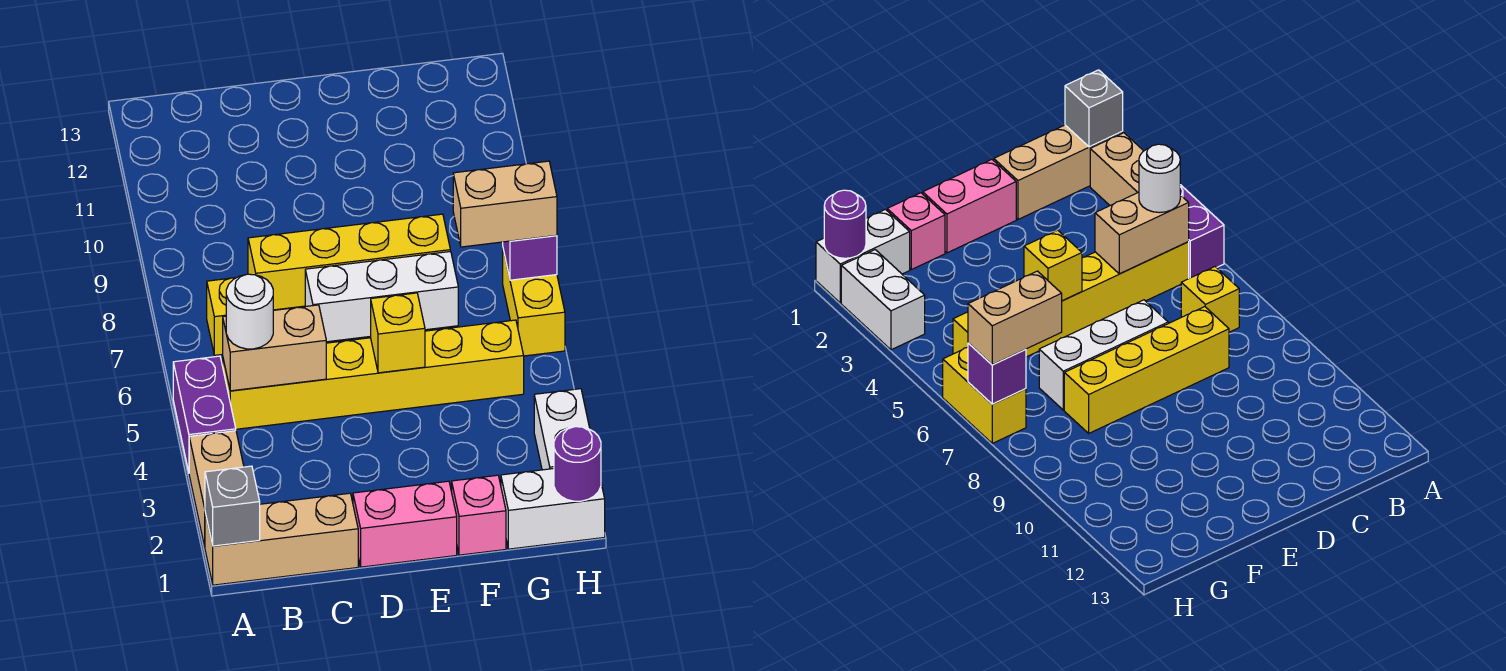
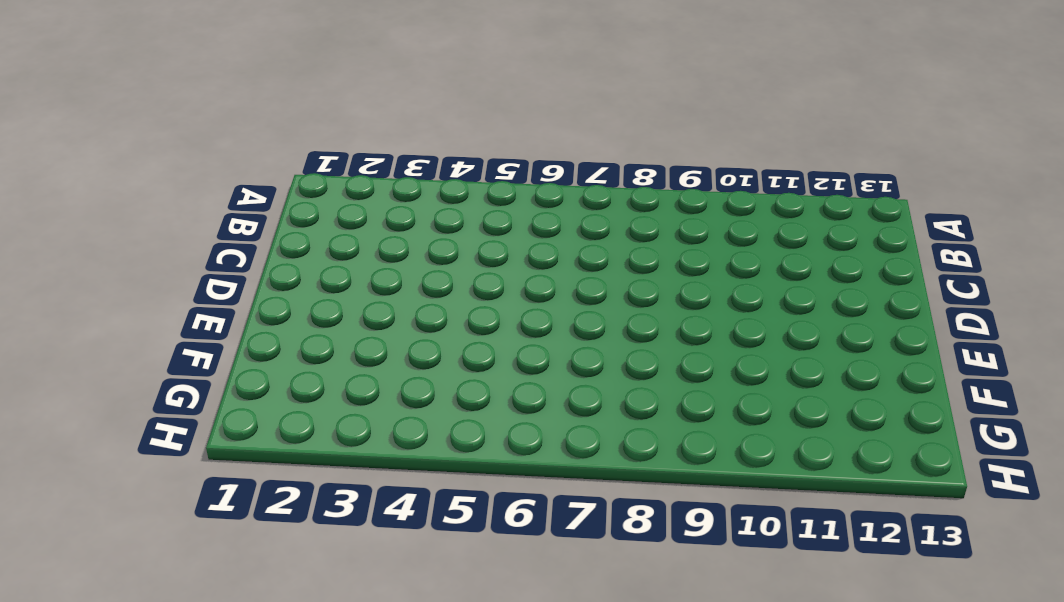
none -> tan brick A1:C1 level 1
none -> tan brick A2:A3 level 1
none -> purple brick A4:A5 level 1

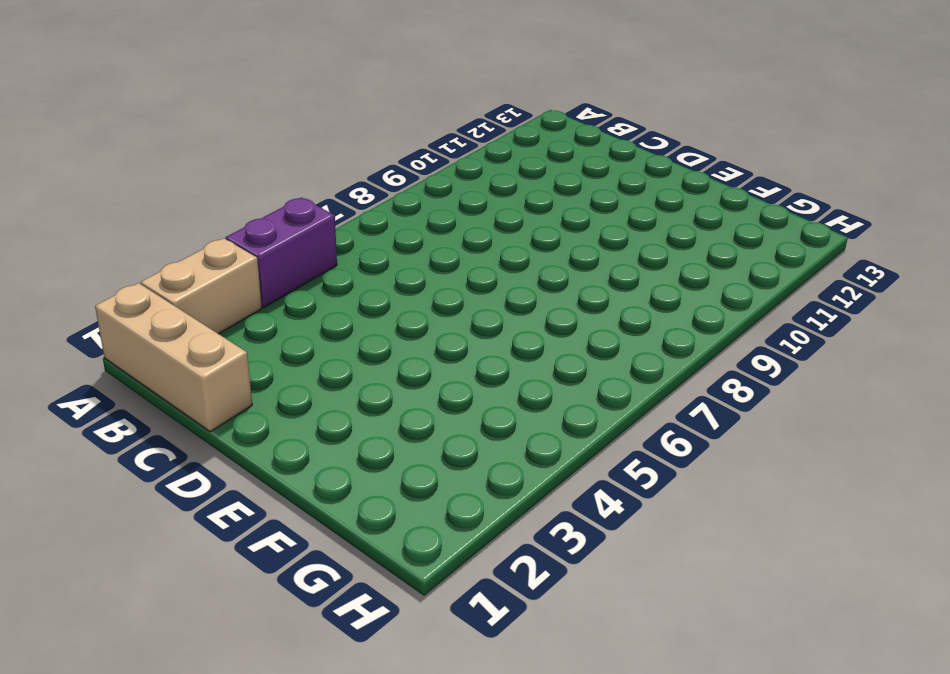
none -> yellow brick B5:G5 level 1
none -> yellow brick B7 level 1
none -> yellow brick C8:F8 level 1

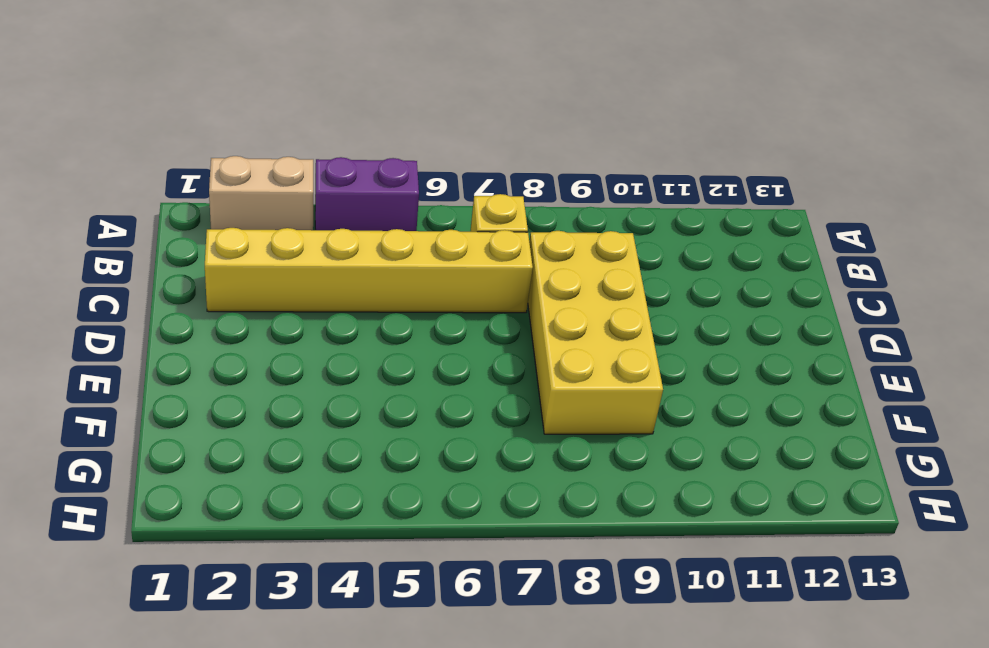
yellow brick C2:C7 level 1 -> yellow brick B5:G5 level 1
yellow brick C8:F9 level 1 -> yellow brick C8:F8 level 1
none -> tan brick A1:C1 level 1
none -> pink brick D1:E1 level 1
none -> white brick D7:F7 level 1

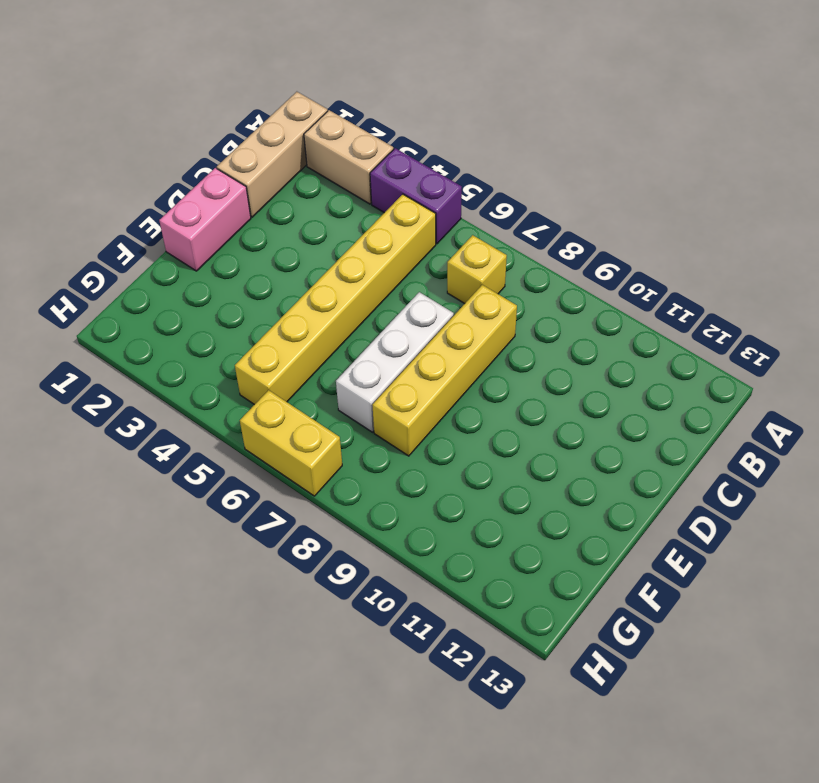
none -> pink brick F1 level 1
none -> white brick G1:H1 level 1
none -> white brick H2:H3 level 1

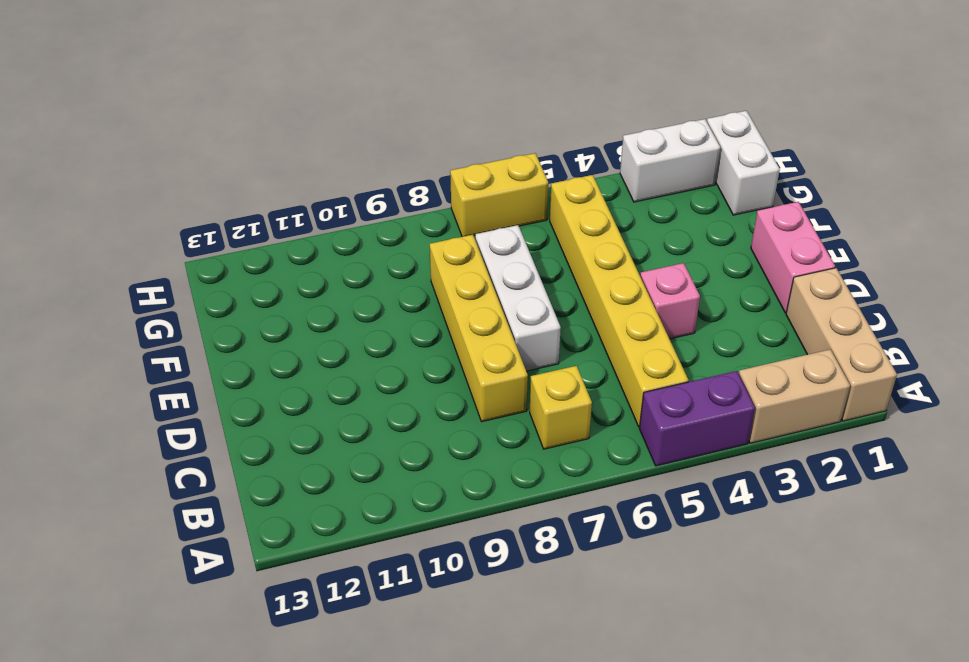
pink brick D4 level 1 -> pink brick F1 level 1
none -> grey brick A1 level 2
none -> tan brick B5:C5 level 2
none -> yellow brick E5 level 2

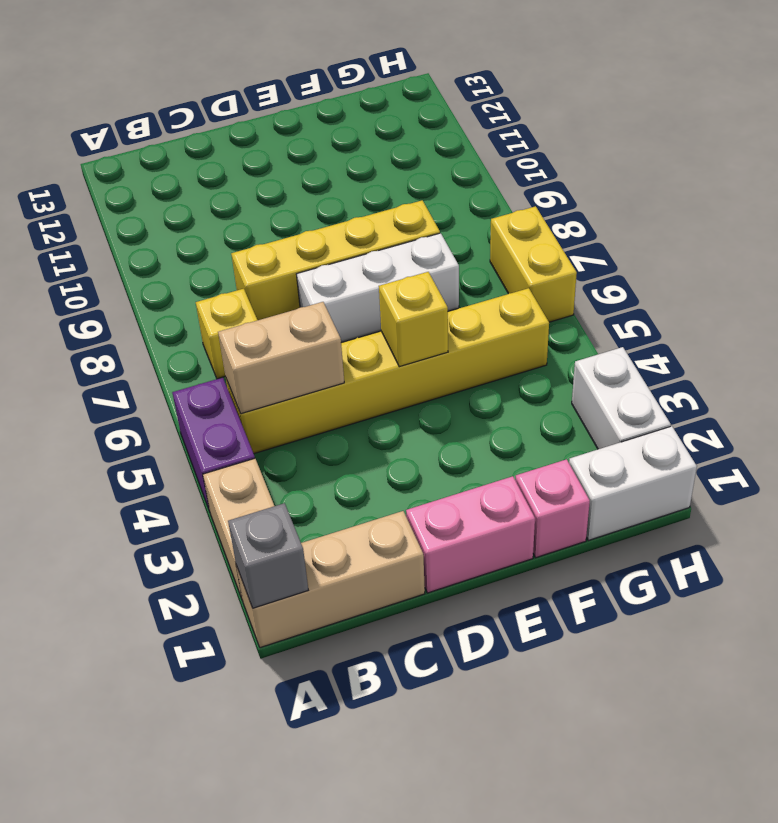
none -> purple round brick H1 level 2
none -> purple brick H7 level 2
none -> white round brick B5 level 3

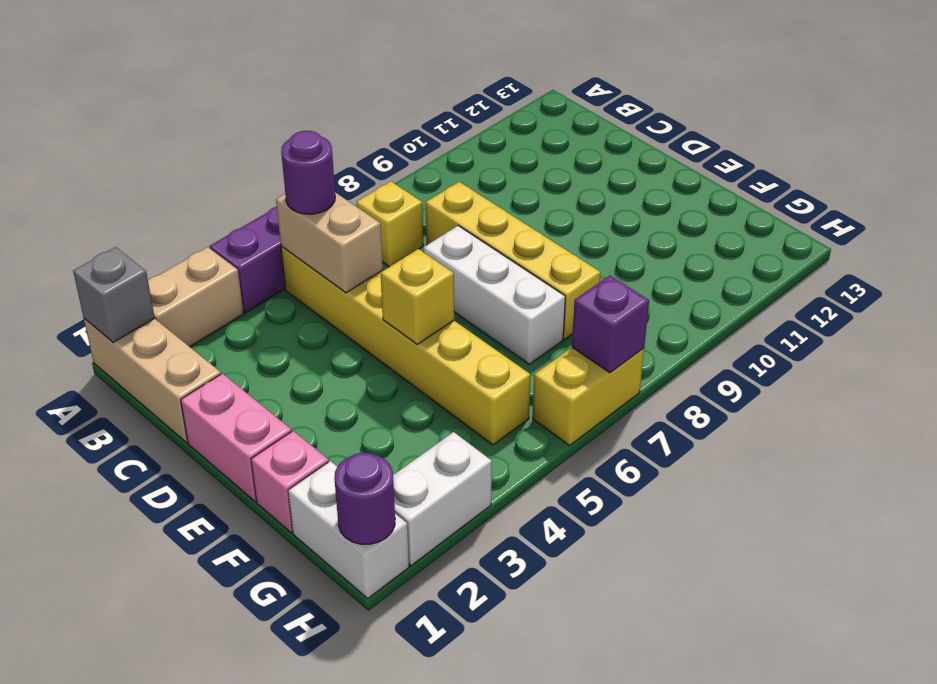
purple round brick B5 level 3 -> white round brick B5 level 3
none -> tan brick G7:H7 level 3

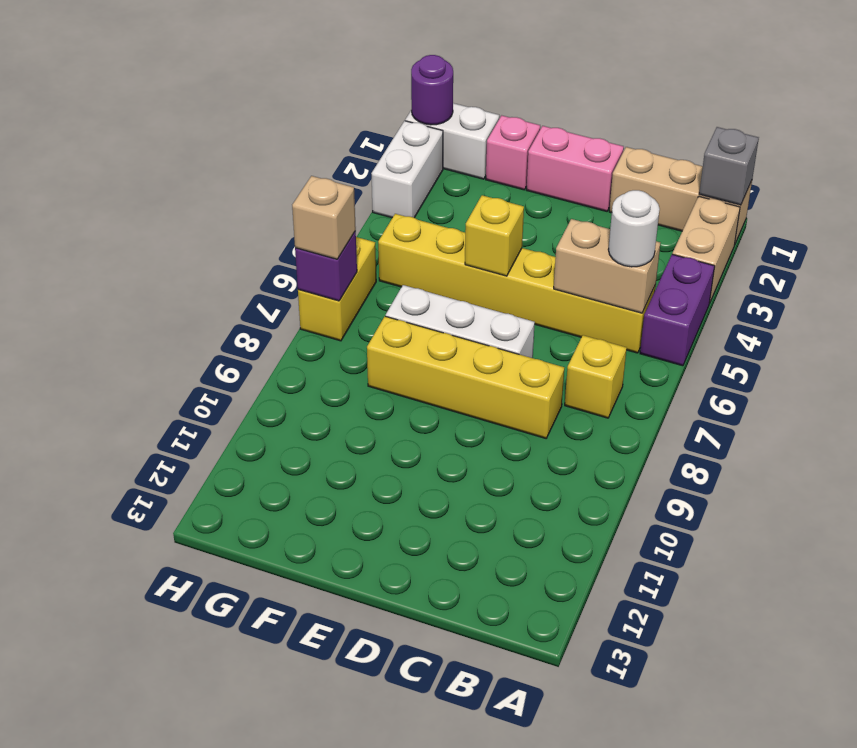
tan brick H7 level 3 -> tan brick G7:H7 level 3

